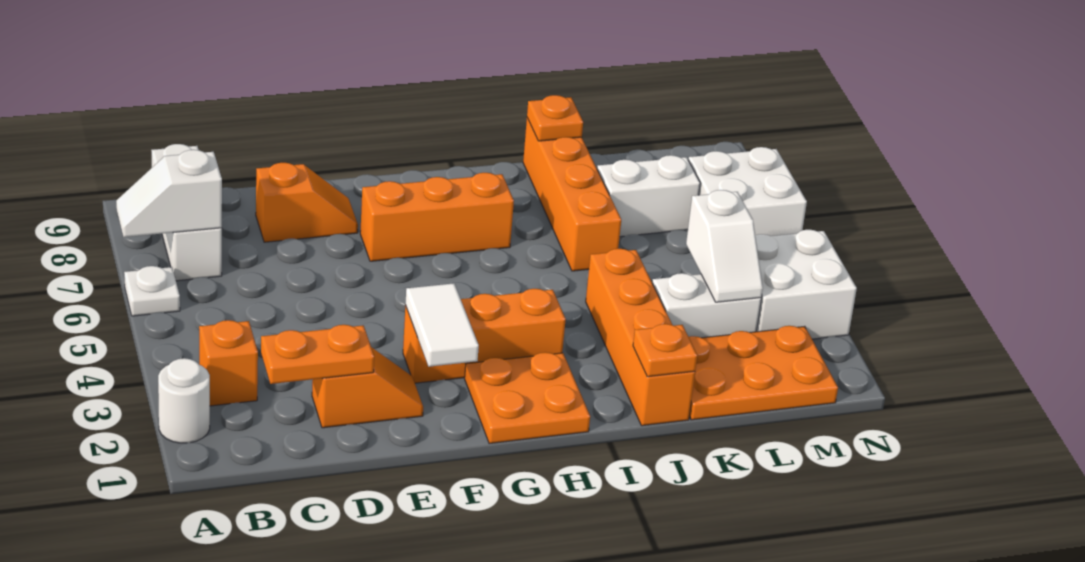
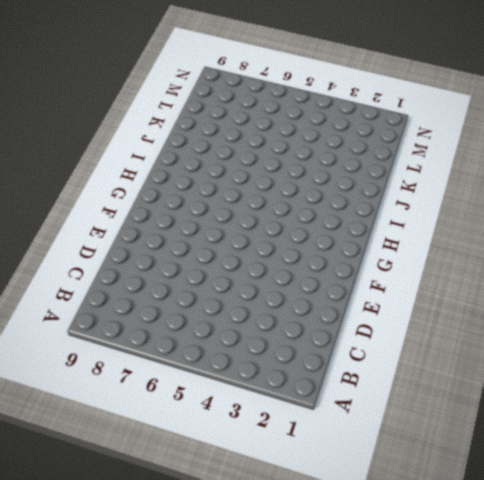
none -> white round brick A2 level 1
none -> white plate A6 level 1
none -> orange brick B3 level 1

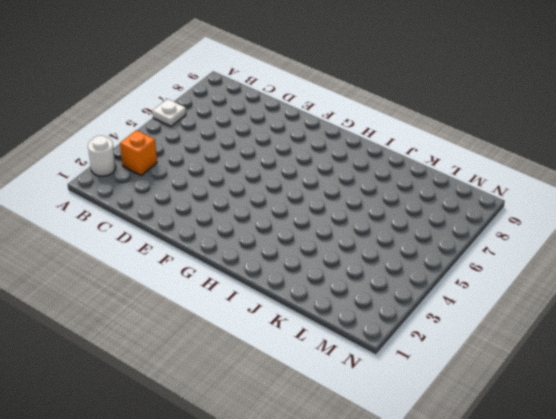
none -> white brick B7:B9 level 1
none -> orange slope D2:E2 level 1 top D
none -> orange slope D8:E8 level 1 top D

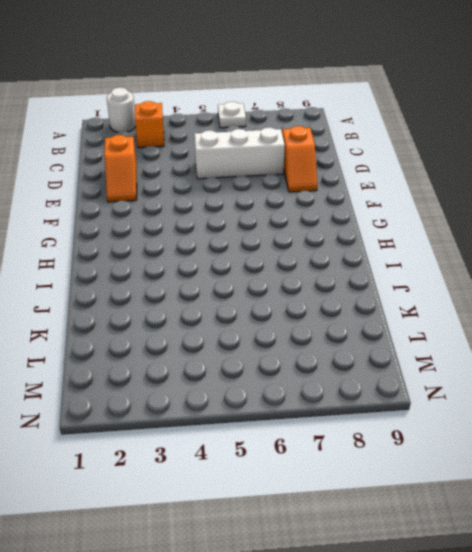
white brick D5:D7 level 1 -> white brick B7:B9 level 1
none -> orange brick F3:H3 level 1
none -> orange brick F7:H7 level 1
none -> orange plate G1:H2 level 1

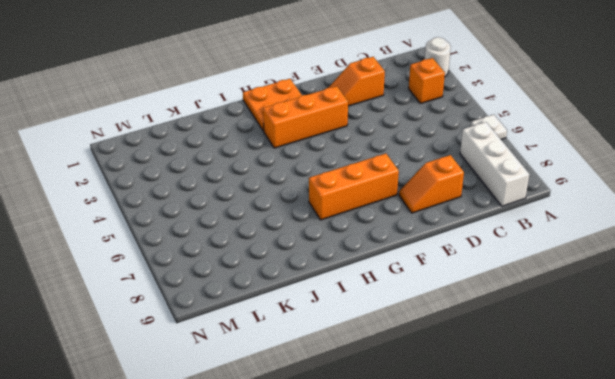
none -> orange brick J1:J4 level 1
none -> orange brick J6:J9 level 1
none -> orange plate K1:M2 level 1

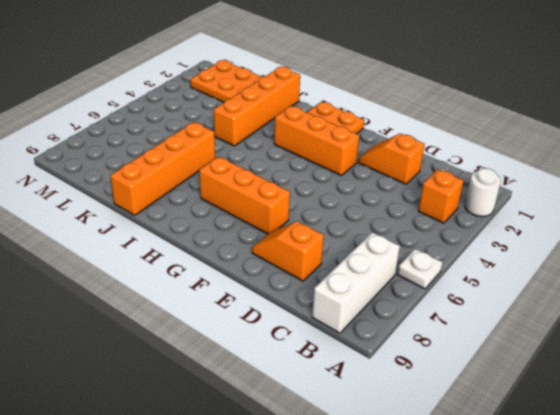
none -> white brick K3:L3 level 1
none -> white brick K7:L7 level 1
none -> white brick M3:N4 level 1

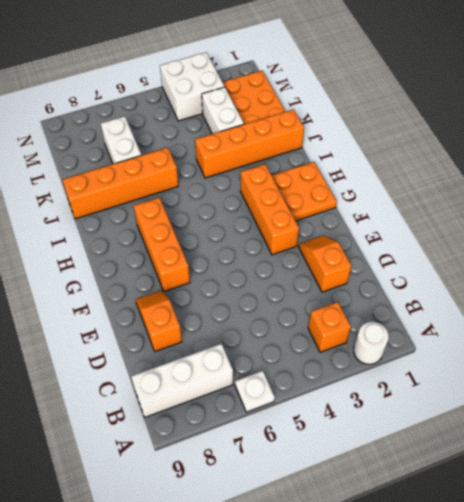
none -> white brick M6:N7 level 1
none -> white slope A7:B7 level 2 top B
none -> orange plate C2:D2 level 2

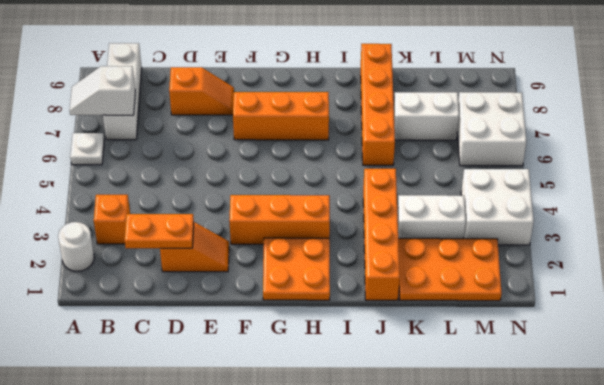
none -> white tile F2:F3 level 2
none -> orange plate J1 level 2
none -> orange plate J9 level 2

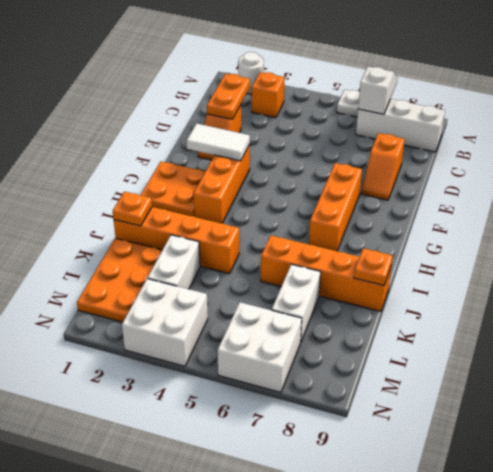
none -> white slope L3:L4 level 2 top 4

